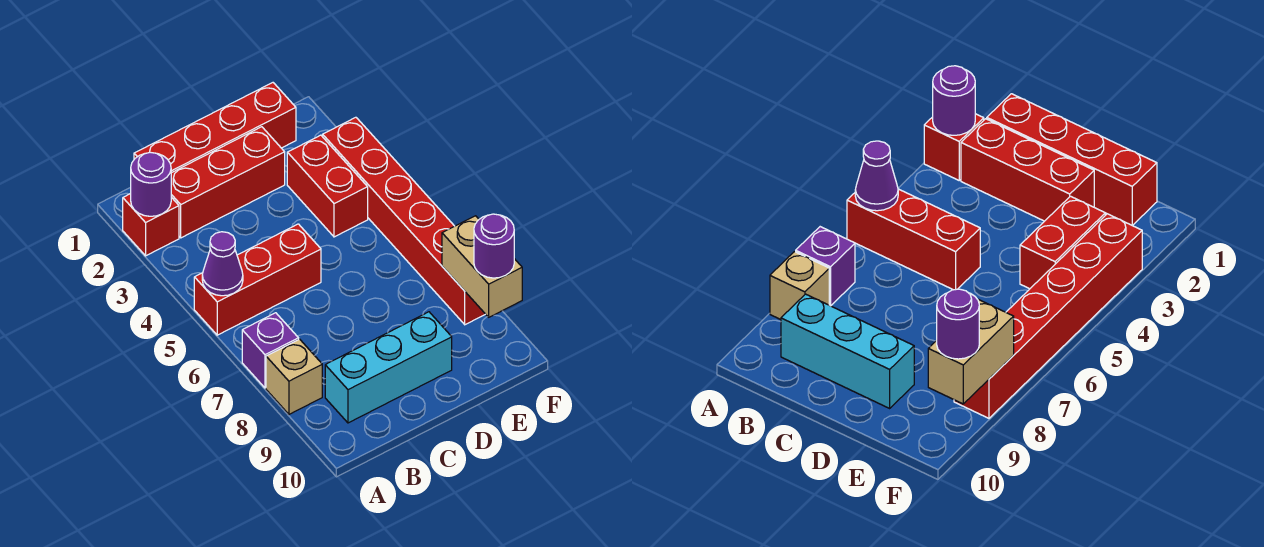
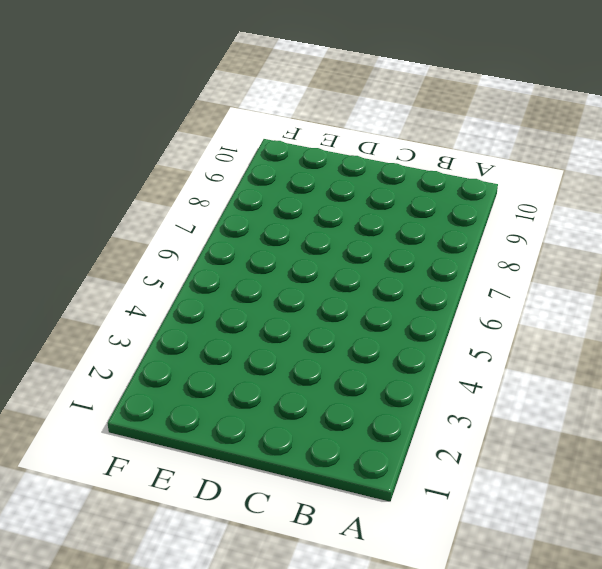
none -> red brick A2 level 1
none -> red brick A5:C5 level 1
none -> purple brick A7 level 1

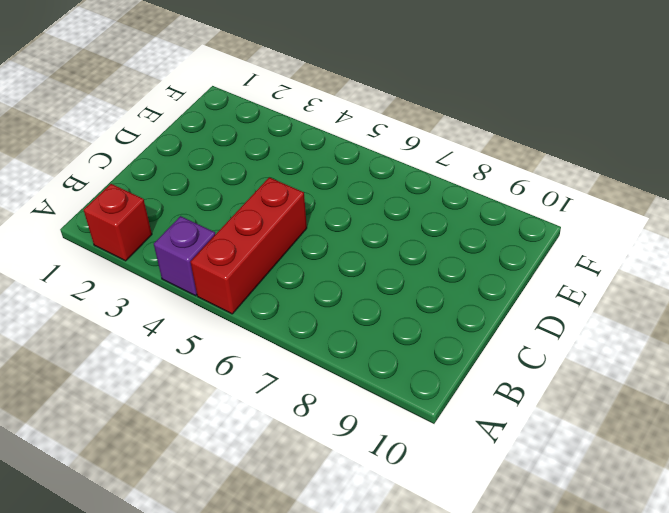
purple brick A4 level 1 -> purple brick A7 level 1
none -> tan brick A8 level 1
none -> red brick B1:E1 level 1
none -> red brick B2:D2 level 1

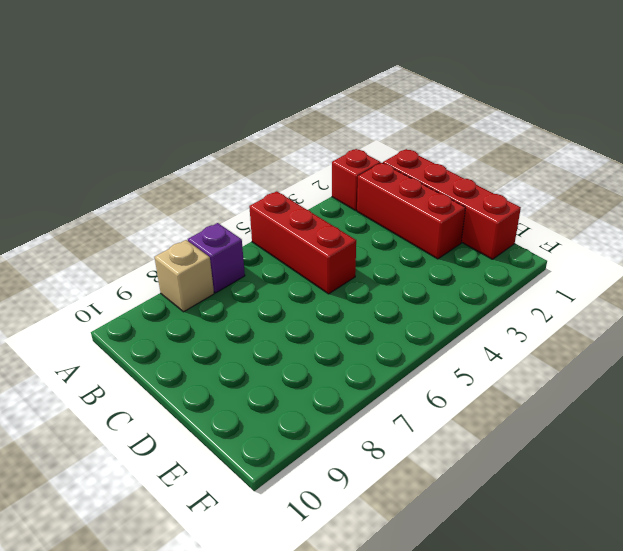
none -> cyan brick B9:D9 level 1
none -> red brick E3:E4 level 1
none -> red brick F3:F8 level 1

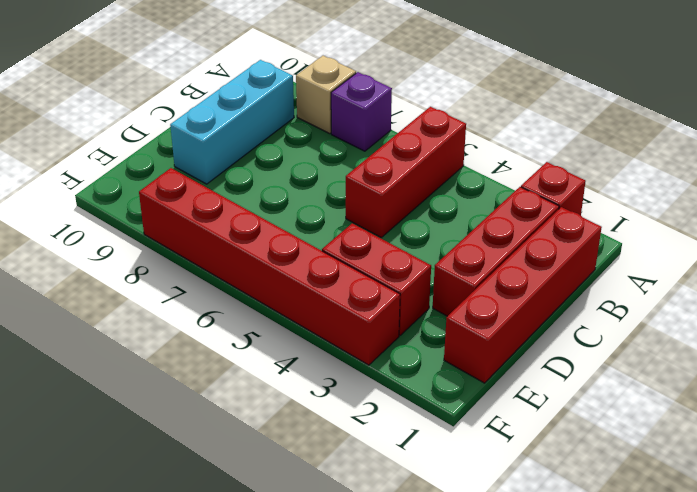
none -> purple round brick A2 level 2
none -> purple cone A5 level 2
none -> tan brick F8:F9 level 2

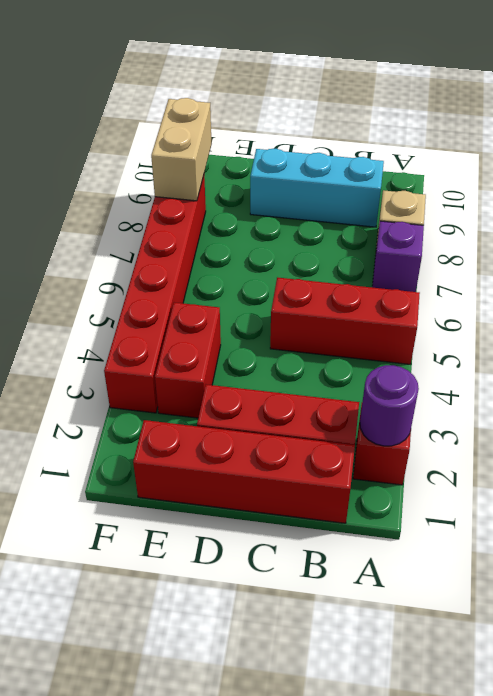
none -> purple cone A5 level 2
none -> purple round brick F9 level 3

